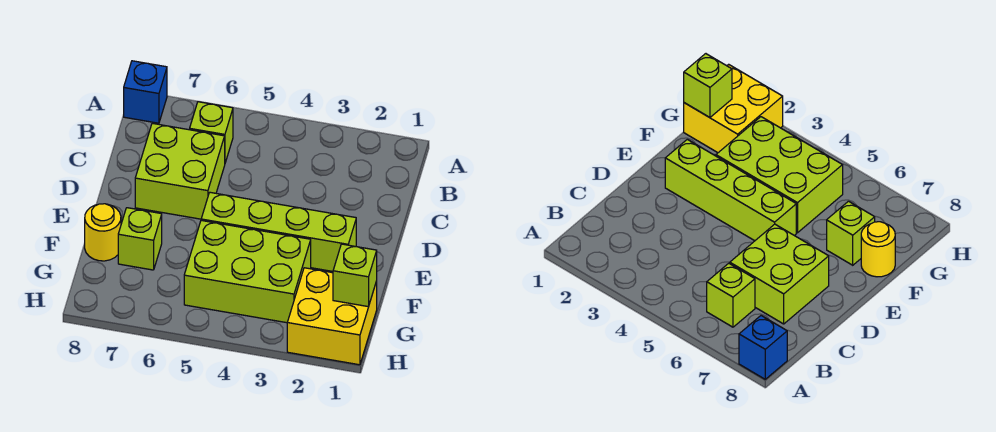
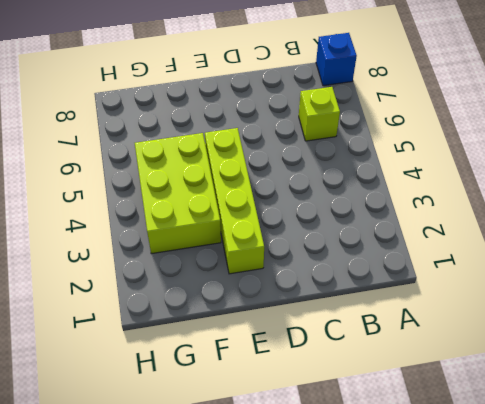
none -> lime brick C6:D7 level 1
none -> lime brick F7 level 1

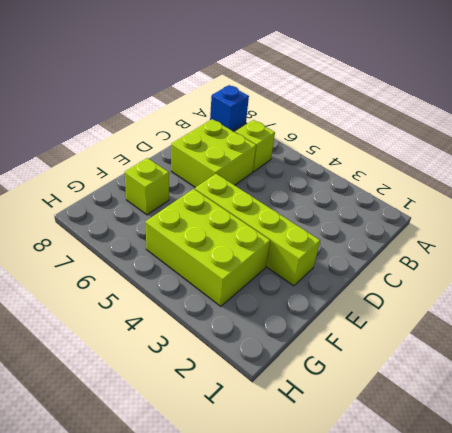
none -> yellow round brick F8 level 1
none -> yellow brick G1:H2 level 1

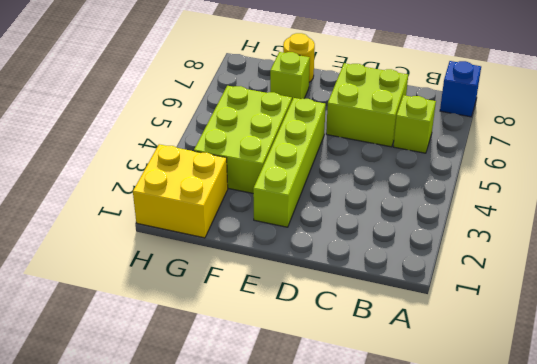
none -> lime brick G1 level 2

